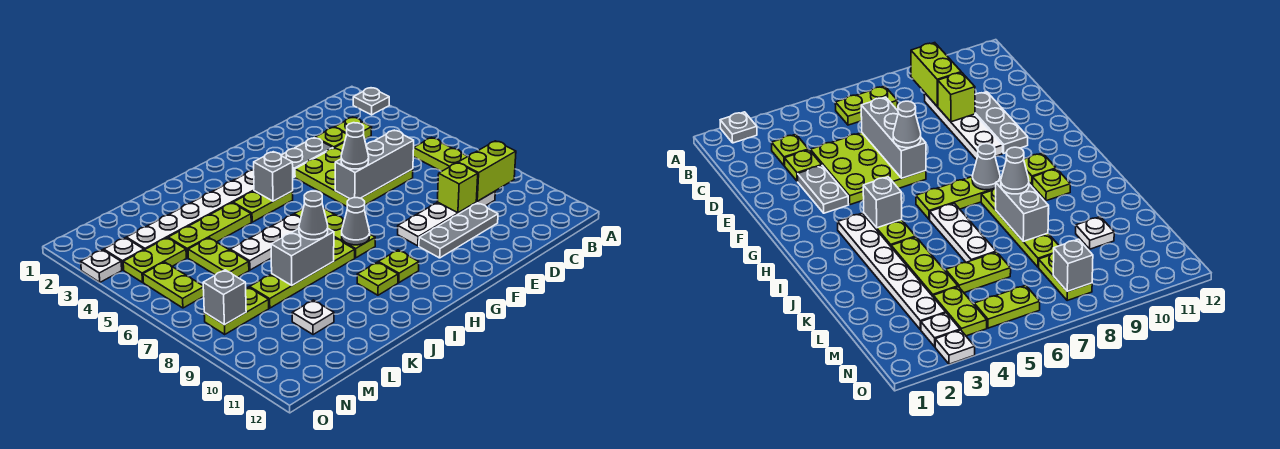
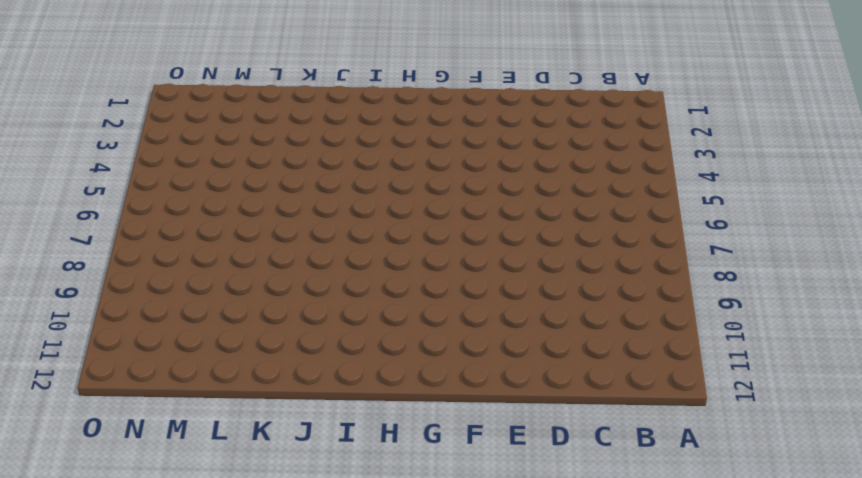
none -> grey plate A2 level 1
none -> lime plate B6:B7 level 1
none -> lime plate C3 level 1
none -> white plate C9:F9 level 1

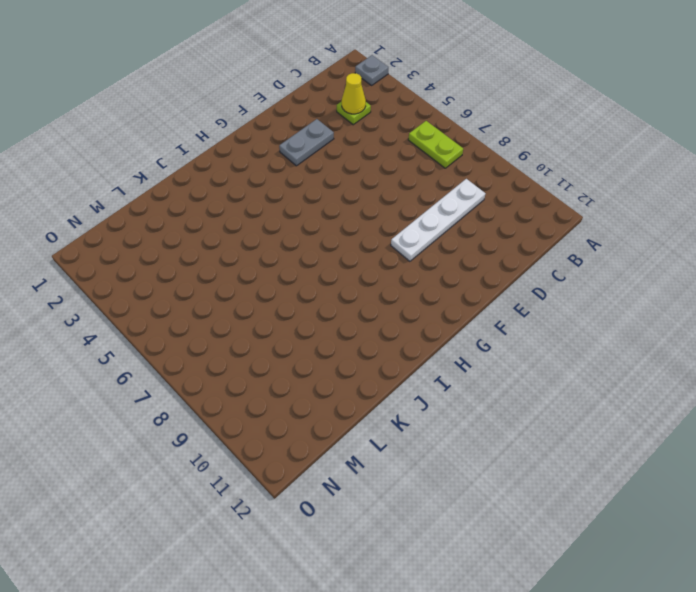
yellow cone C3 level 2 -> none
none -> lime plate D3 level 1
none -> lime plate D4:F6 level 1
none -> grey plate D10:F10 level 1
none -> white plate H3:M3 level 1

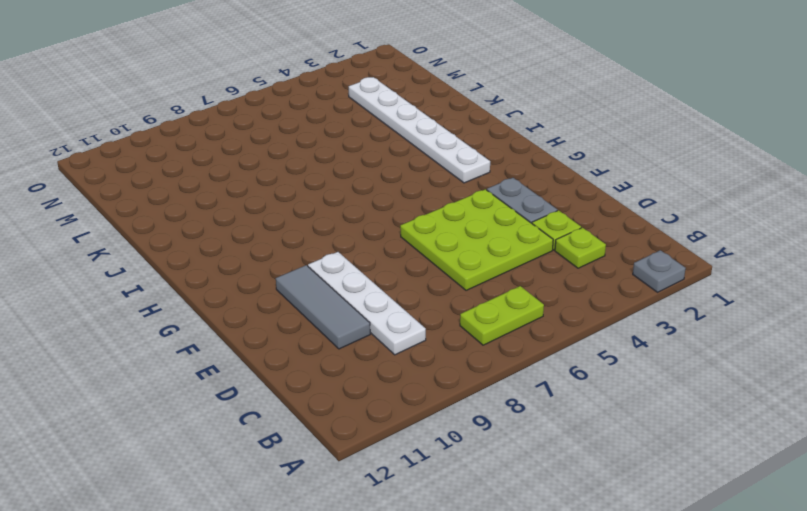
grey tile D10:F10 level 1 -> grey plate D10:F10 level 1
none -> lime plate H4:I4 level 1
none -> lime plate H6:H8 level 1
none -> lime plate H10 level 1
none -> white plate I6:K6 level 1

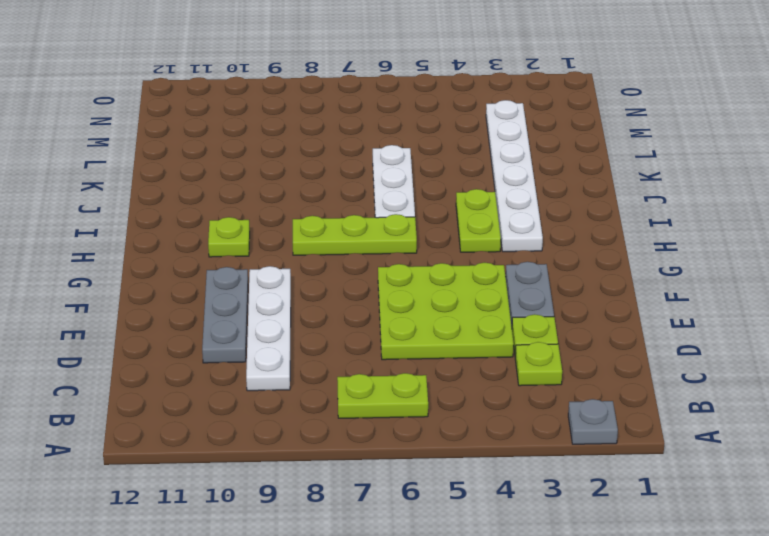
none -> lime plate I8:L8 level 1
none -> lime plate I10 level 1
none -> lime plate J4:L4 level 1
none -> lime plate L5:L6 level 1

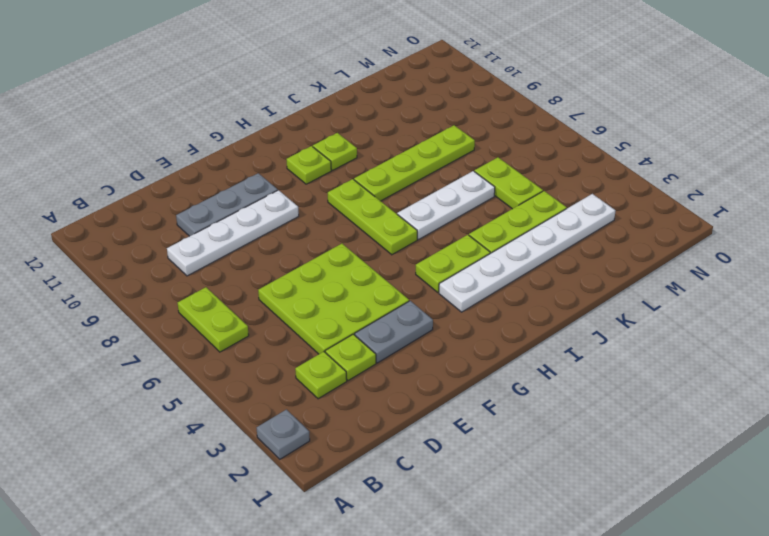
none -> white plate L10 level 1
none -> lime plate M4:N4 level 1
none -> lime plate M8:N8 level 1
none -> white plate N3 level 1

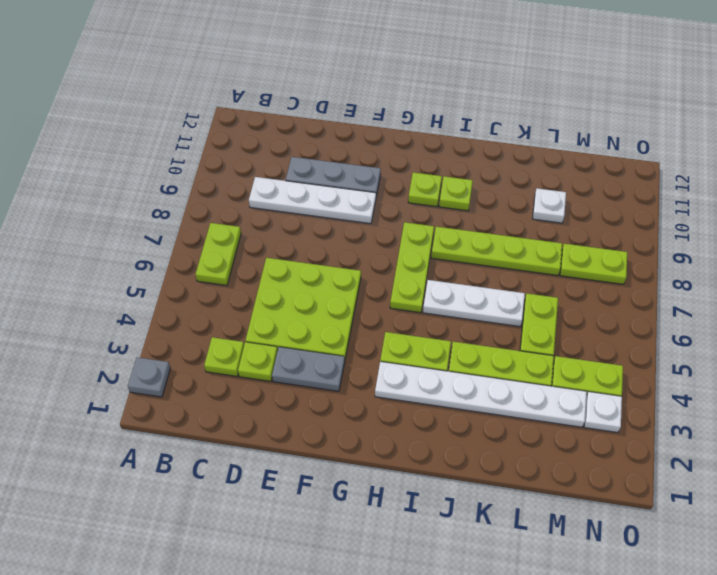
none -> lime plate N5:N6 level 1
none -> white plate O3 level 1
none -> lime brick B9:C9 level 2
none -> grey brick D6:F6 level 2

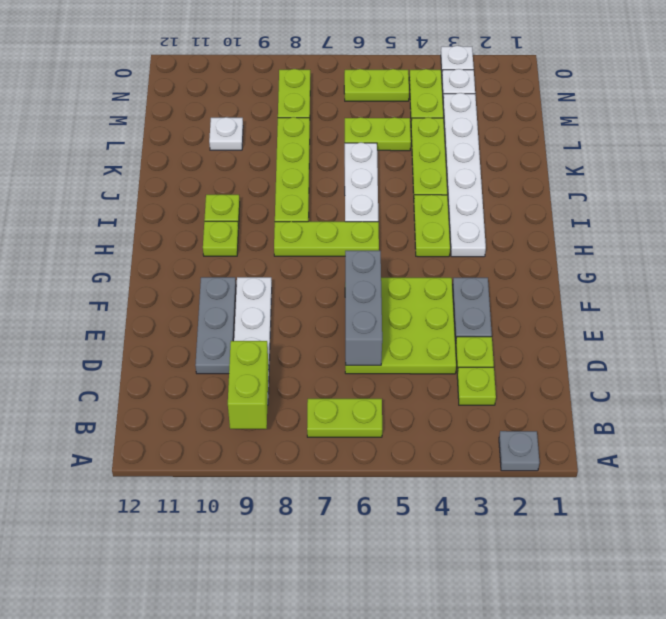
none -> lime brick D9 level 2
none -> grey brick H4 level 2
none -> grey cone H8 level 2
none -> grey brick J8:K8 level 2

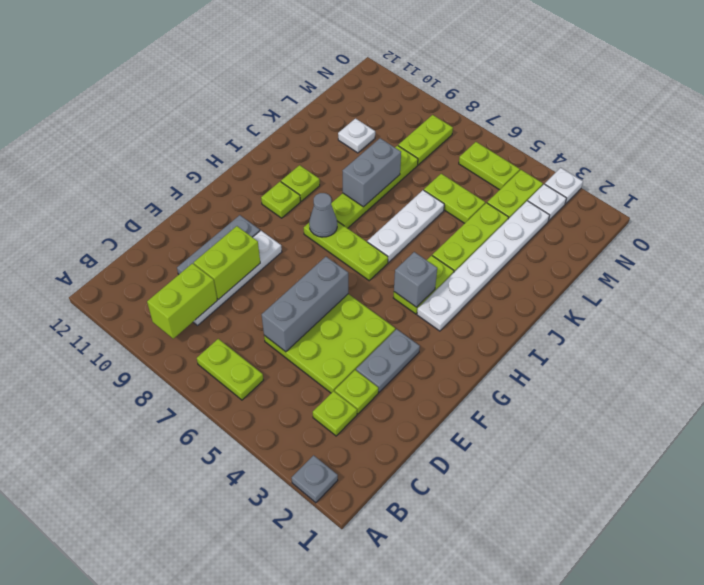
lime brick D9:E9 level 2 -> lime brick D9 level 2
none -> grey brick N8 level 2
none -> grey cone F6 level 3
none -> grey cone J8 level 3

